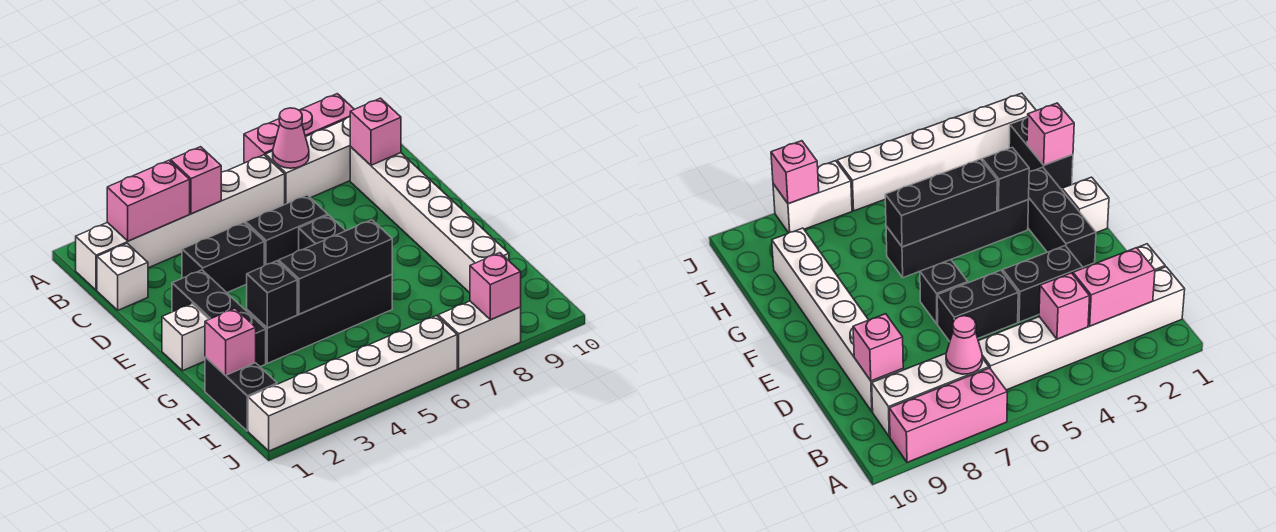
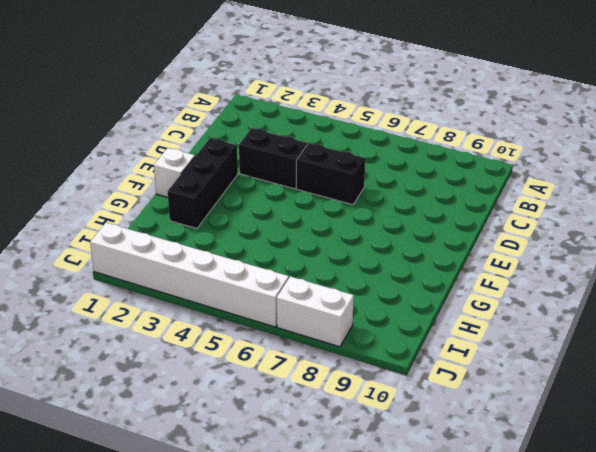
none -> pink brick A7:A9 level 1
none -> white brick B1:B6 level 1
none -> white brick B7:B9 level 1

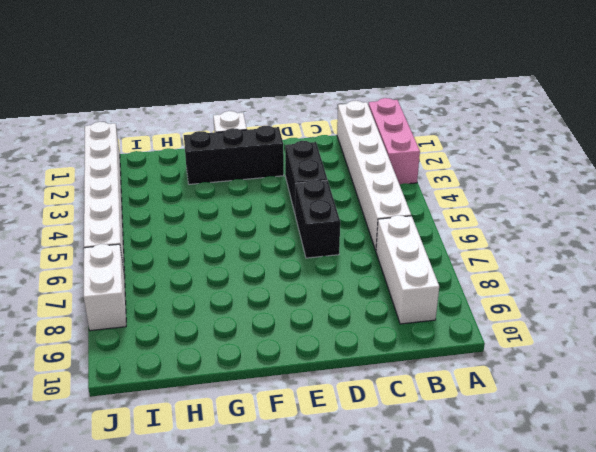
pink brick A1:A3 level 1 -> pink brick A7:A9 level 1
none -> white brick C1 level 1
none -> white brick C9:H9 level 1
none -> black brick E6 level 1

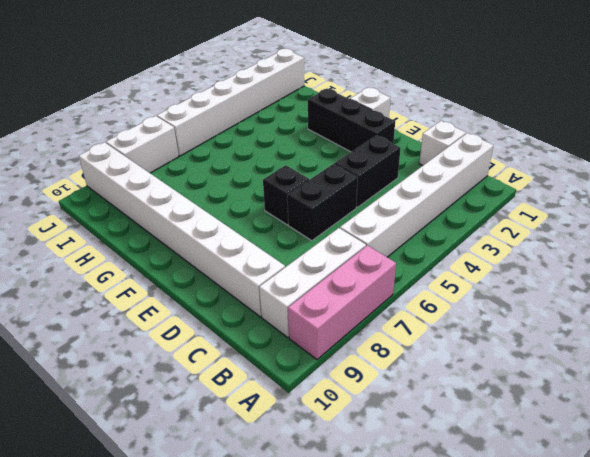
white brick C9:J9 level 1 -> white brick C9:H9 level 1
none -> black brick G3:G6 level 1
none -> black brick H1:I1 level 1
none -> pink brick B2:B3 level 2

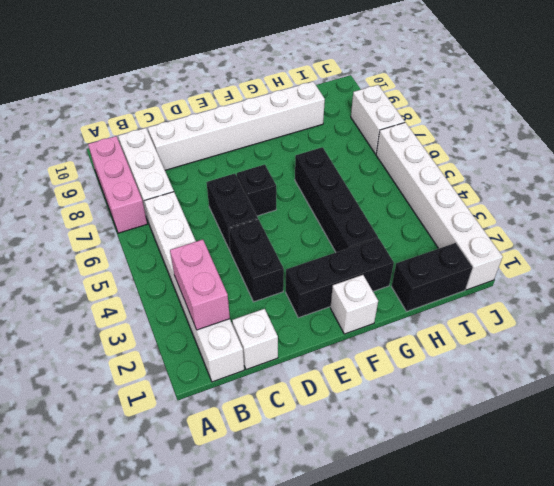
none -> pink brick B4 level 2
none -> pink cone B7 level 2
none -> pink brick C9 level 2

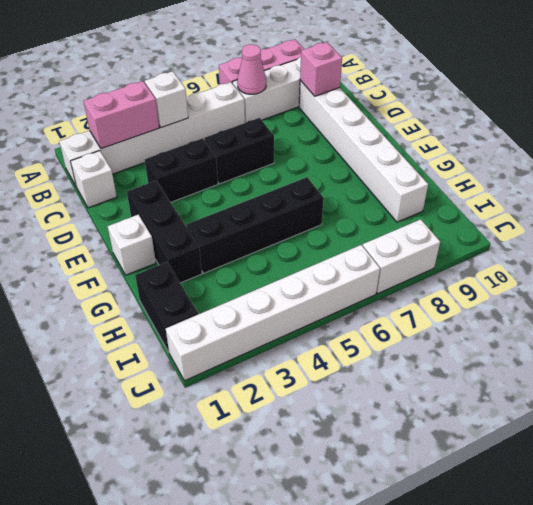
white brick B4 level 2 -> pink brick B4 level 2
none -> black brick E6 level 1
none -> black brick G3 level 2
none -> black brick G4:G6 level 2

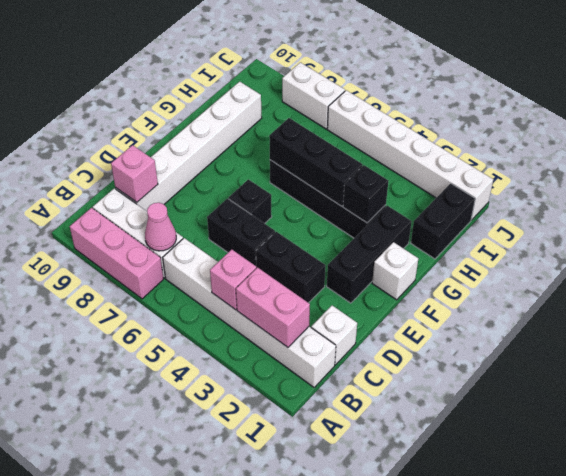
none -> pink brick H1 level 2
none -> pink brick J8 level 2

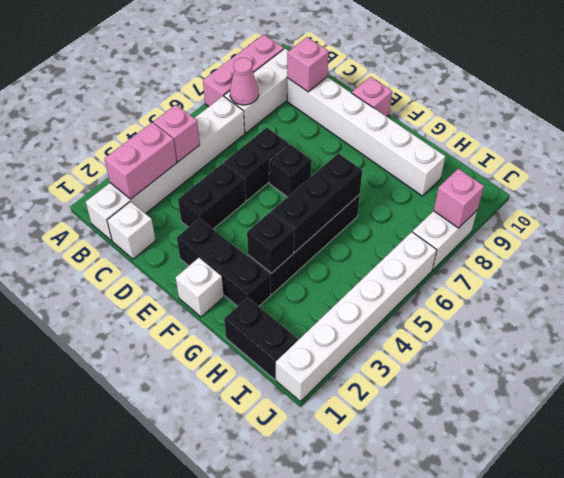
pink brick E10 level 1 -> pink brick H1 level 2

